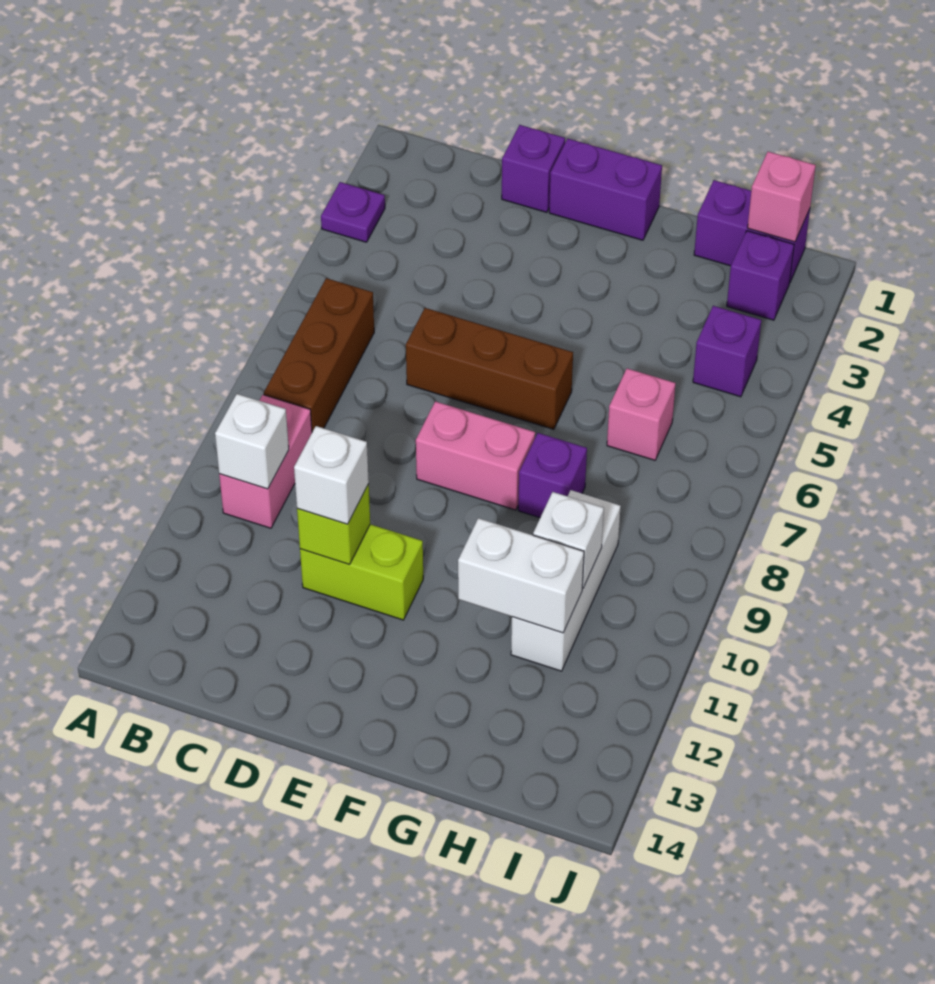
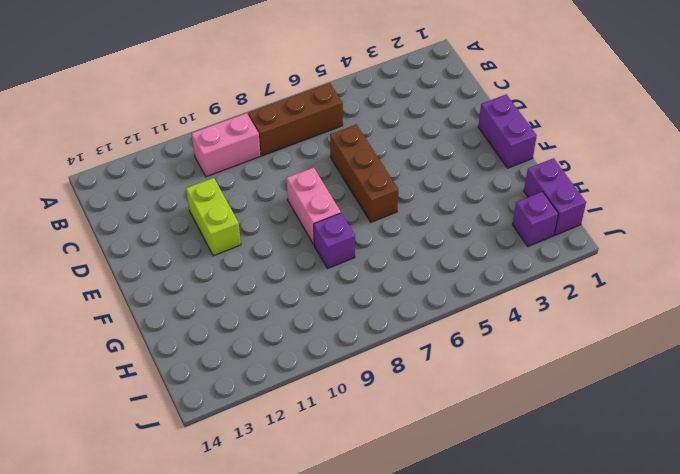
none -> purple plate A3 level 1
none -> purple brick D1 level 1
none -> pink brick H6 level 1

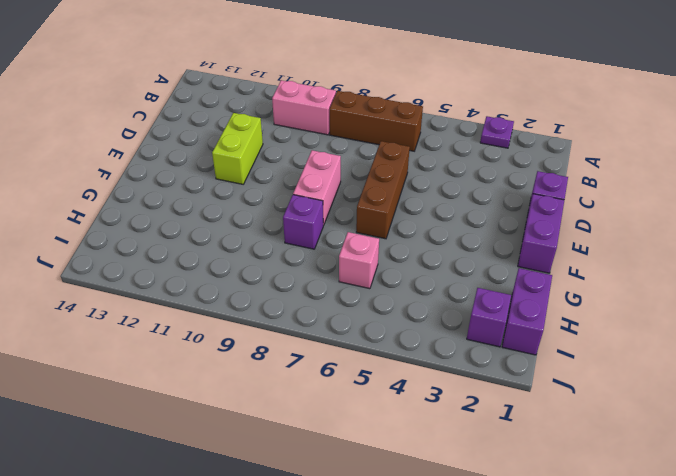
none -> white brick H9:H11 level 1
none -> purple brick I4 level 1
none -> white brick B10 level 2

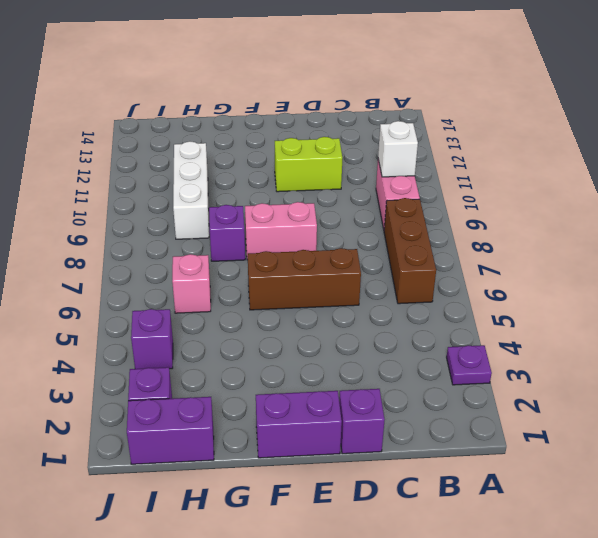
none -> lime brick D11 level 2
none -> white brick G11:H11 level 2
none -> white brick H10 level 2

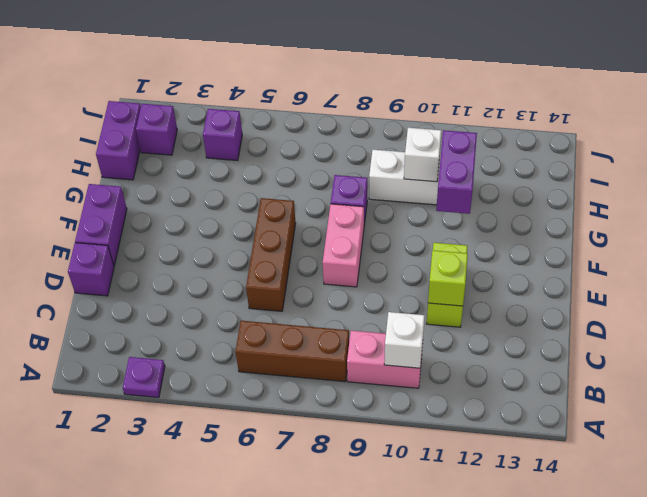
purple brick G11:H11 level 2 -> white brick G11:H11 level 2
none -> pink brick H6 level 1
none -> pink brick I1 level 2
none -> white brick D11 level 3

